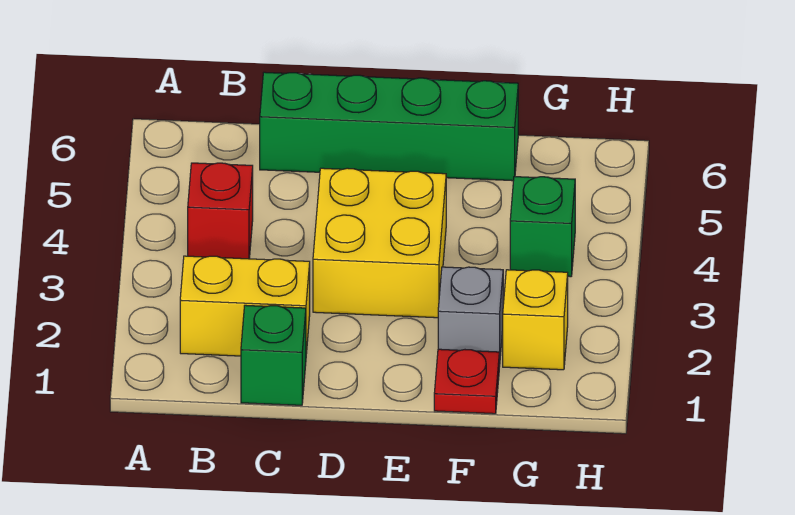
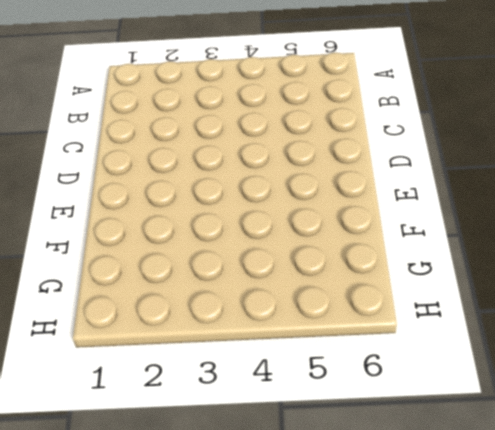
none -> yellow brick B2:C2 level 1
none -> red brick B4 level 1

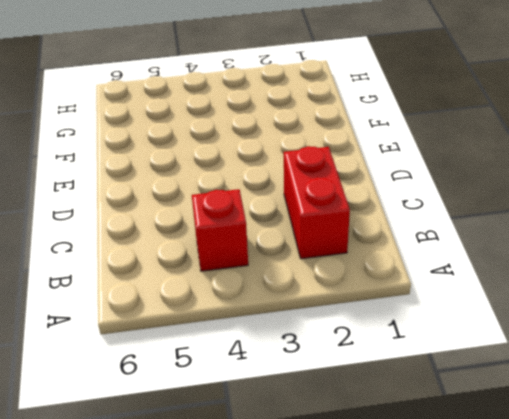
red brick B2:C2 level 1 -> yellow brick B2:C2 level 1
none -> green brick C1 level 1
none -> green brick C6:F6 level 1

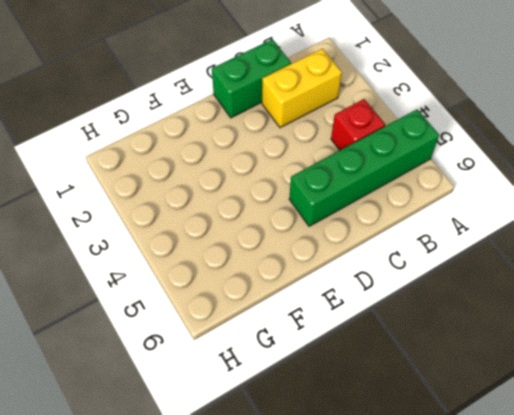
green brick A5:D5 level 1 -> green brick C6:F6 level 1
green brick C1:D1 level 1 -> green brick C1 level 1
none -> yellow brick D3:E4 level 1
none -> red plate F1 level 1

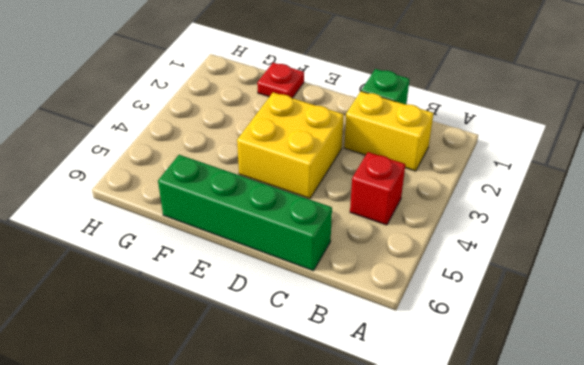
none -> grey brick F2 level 1
none -> yellow brick G2 level 1

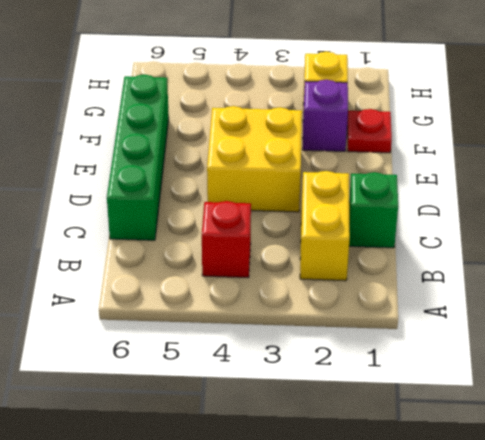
purple brick F2 level 1 -> grey brick F2 level 1
none -> green brick G4 level 1

